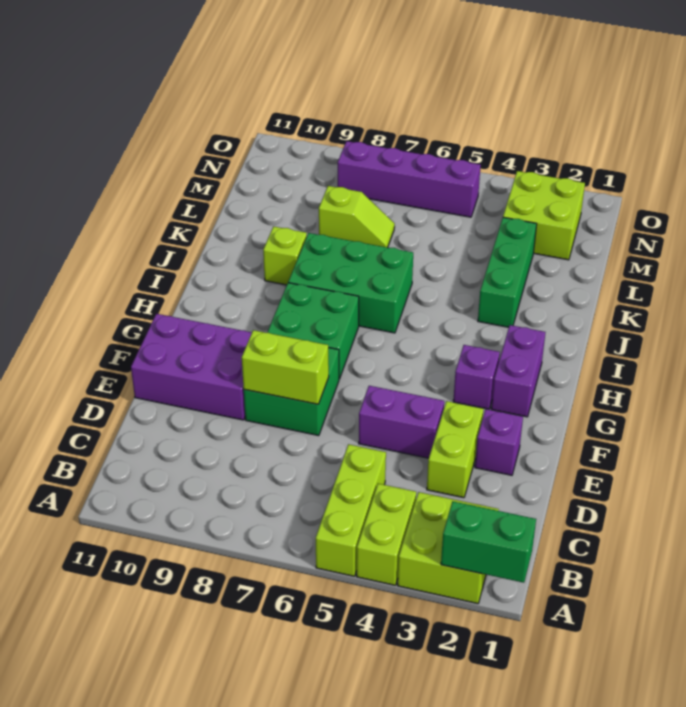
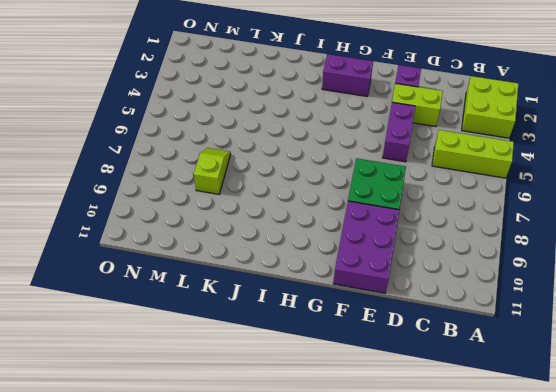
none -> lime brick A4:B4 level 1
none -> purple brick G3 level 1
none -> green brick G7:H8 level 1

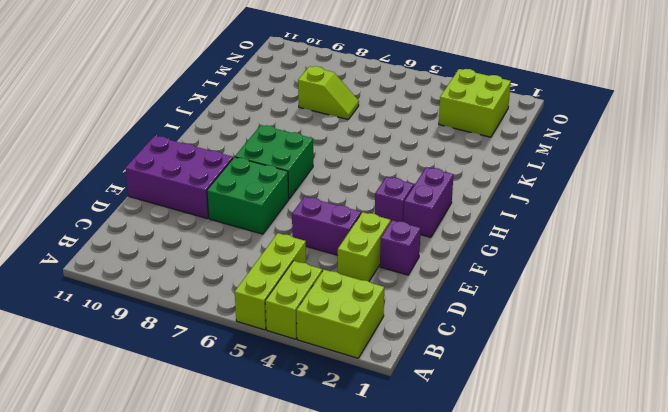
none -> green brick I6:J8 level 1
none -> green brick J3:L3 level 1
none -> lime brick J9 level 1

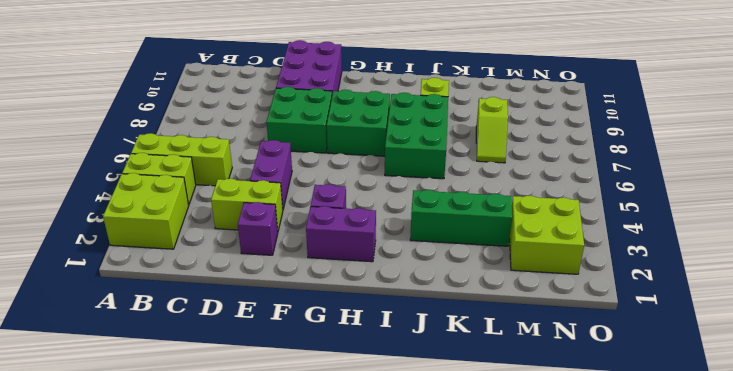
none -> purple brick N5:N8 level 1
none -> green brick A1:A2 level 2
none -> lime brick E7:E8 level 2

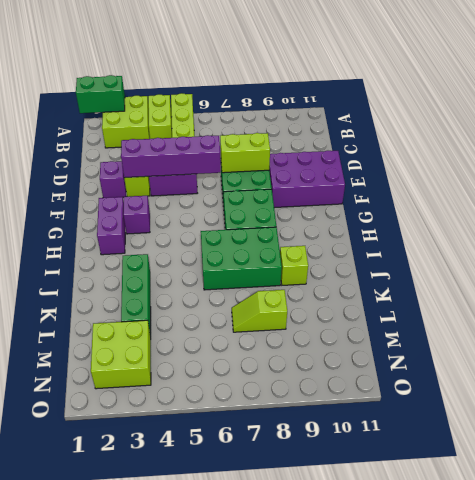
purple brick E3:E6 level 2 -> purple brick N5:N8 level 1

